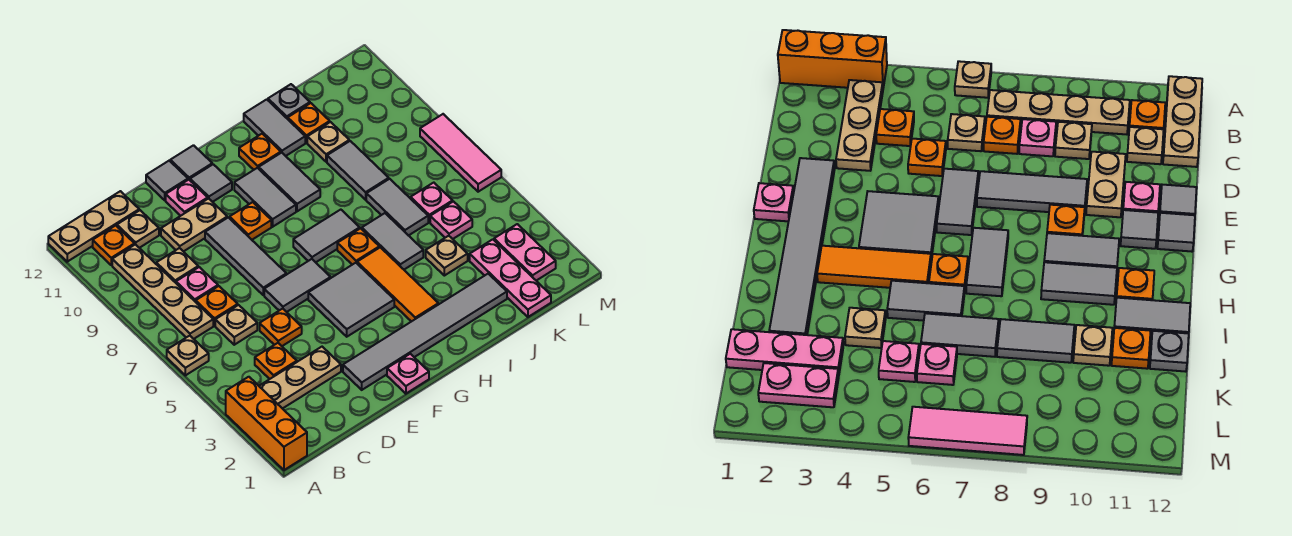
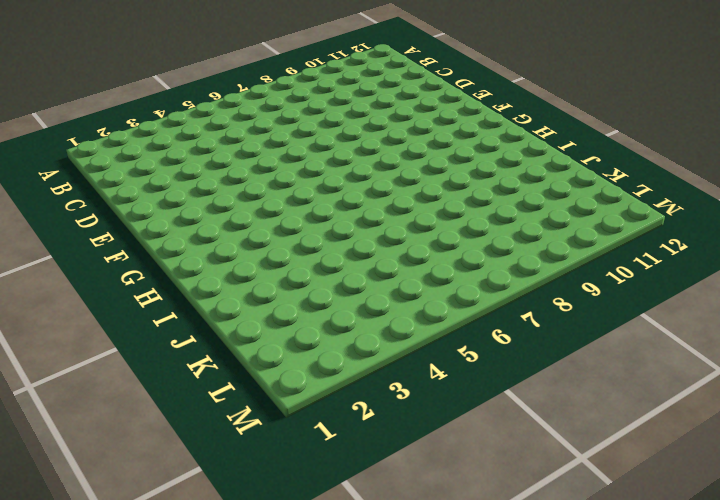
none -> orange brick A1:A3 level 1
none -> tan plate A6 level 1
none -> tan plate A12:C12 level 1
none -> tan plate B3:D3 level 1

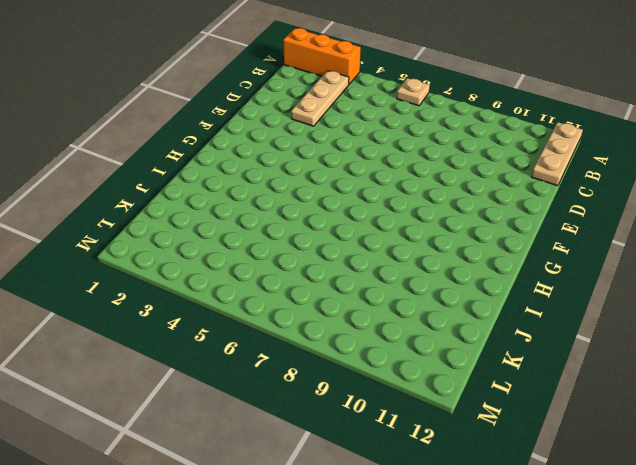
none -> tan plate B7:B10 level 1
none -> orange plate B11 level 1
none -> orange plate C4 level 1
none -> tan plate C6 level 1

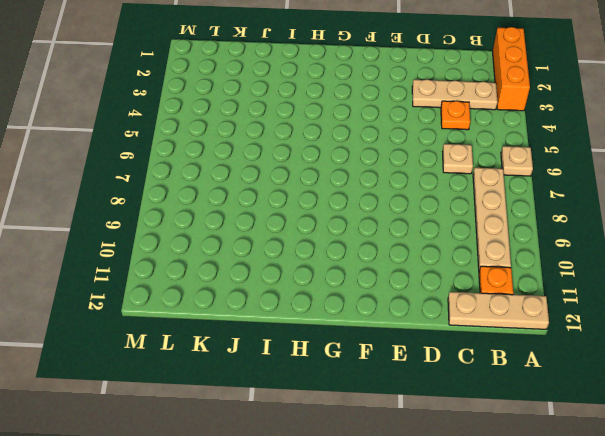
none -> orange plate C7 level 1
none -> pink plate C8 level 1
none -> tan plate C9 level 1
none -> tan plate C11 level 1

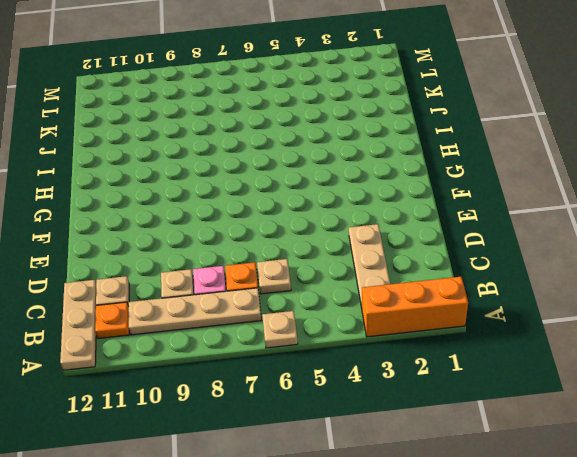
none -> orange plate C4 level 1
none -> orange plate D5 level 1
none -> tan plate D10:E10 level 1
none -> grey tile E2:J2 level 1

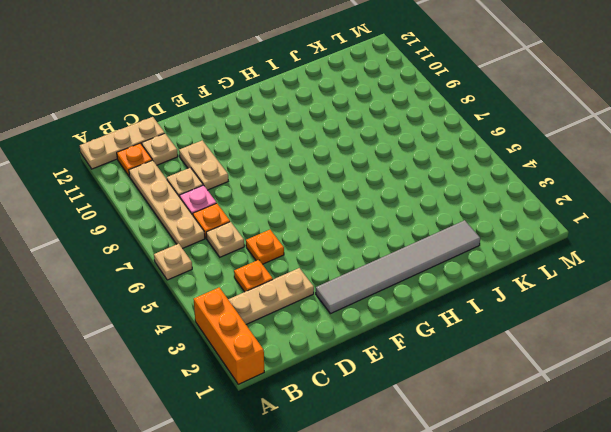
tan plate D9:D10 level 1 -> tan plate D10:E10 level 1
none -> grey tile E6:F6 level 1
none -> grey tile E7:E9 level 1
none -> pink plate E11 level 1
none -> grey tile E12 level 1

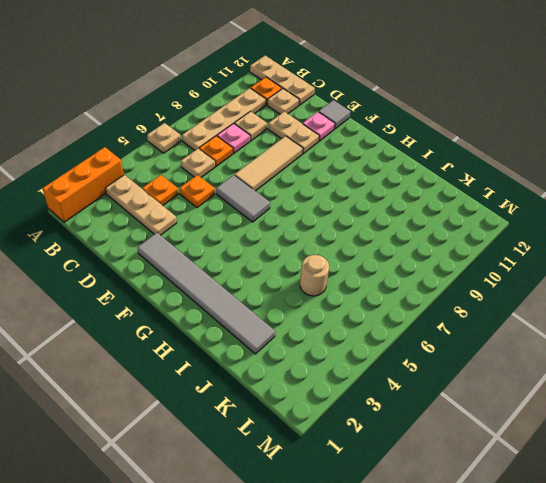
tan tile E7:E9 level 1 -> grey tile E7:E9 level 1
tan round brick J5 level 1 -> none
none -> pink plate F1 level 1
none -> grey tile F4:G5 level 1
none -> orange plate F9 level 1
none -> grey tile F11 level 1

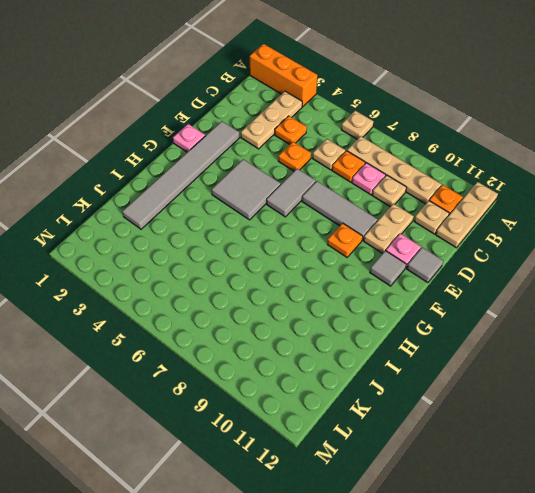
none -> grey tile F12 level 1
none -> grey tile G7:H7 level 1
none -> grey tile G9:G10 level 1
none -> orange tile H3:H5 level 1

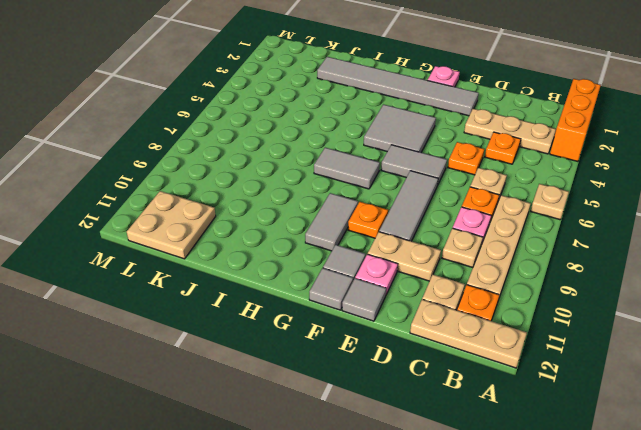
tan plate K11:L12 level 1 -> none
none -> orange tile H3:H5 level 1
none -> orange plate H6 level 1
none -> grey tile H9:H10 level 1
none -> orange plate H11 level 1

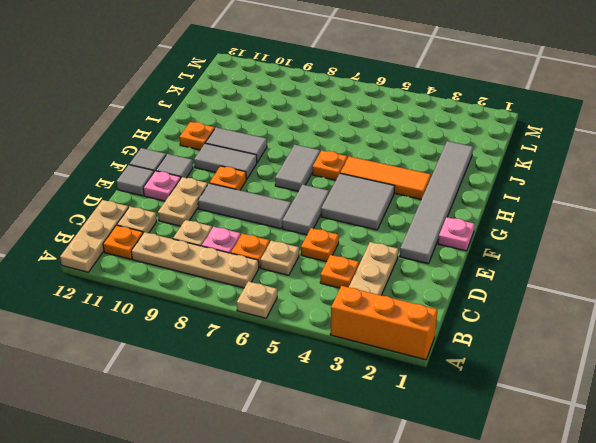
none -> grey tile I5:I6 level 1
none -> grey tile I11:I12 level 1
none -> tan plate J4 level 1
none -> grey tile J6:J7 level 1

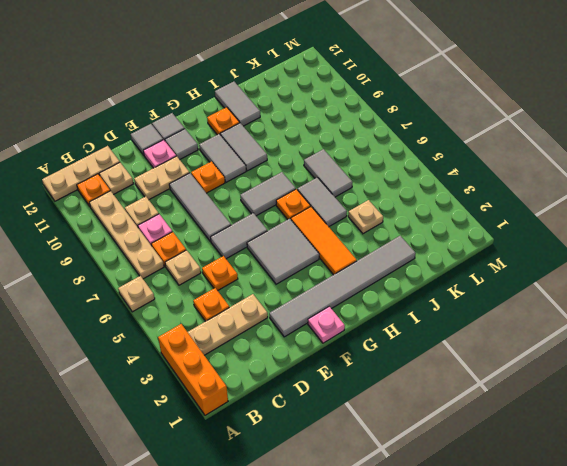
none -> grey tile J8:J9 level 1
none -> tan plate J10 level 1
none -> orange plate J11 level 1
none -> grey plate J12 level 1

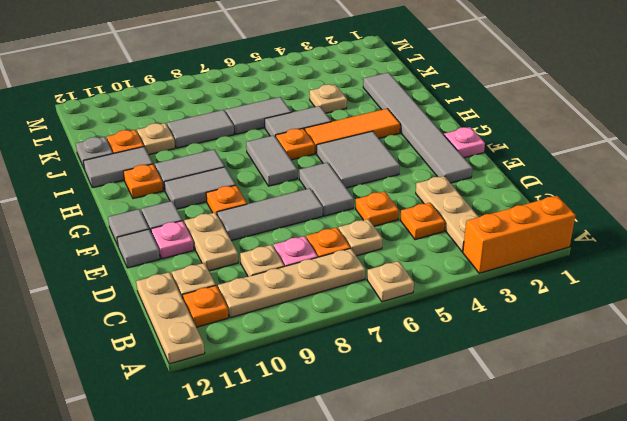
none -> pink plate K1:K3 level 1
none -> pink plate K5 level 1
none -> pink plate K6 level 1
none -> pink plate L2:L3 level 1

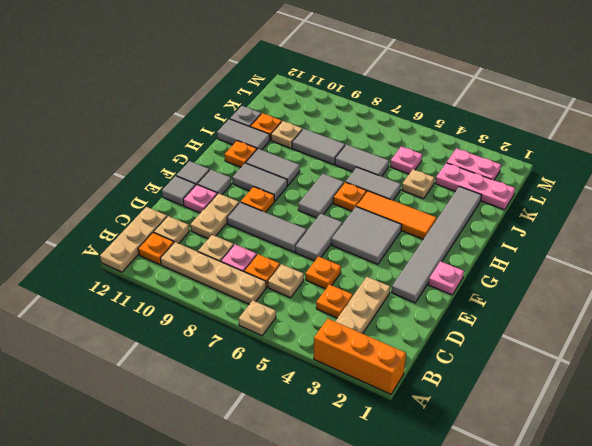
none -> pink plate K6 level 1
none -> pink tile M6:M8 level 1

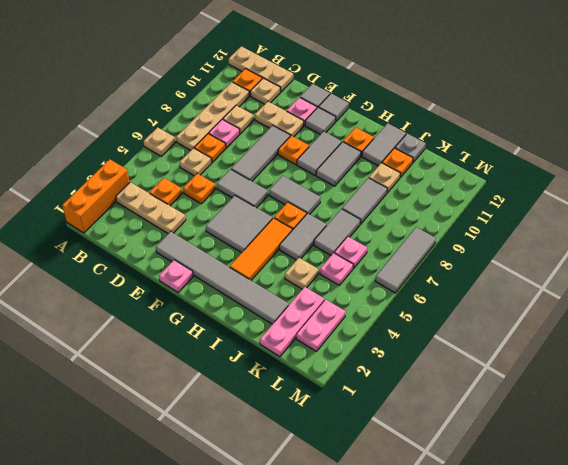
grey tile M6:M8 level 1 -> pink tile M6:M8 level 1

